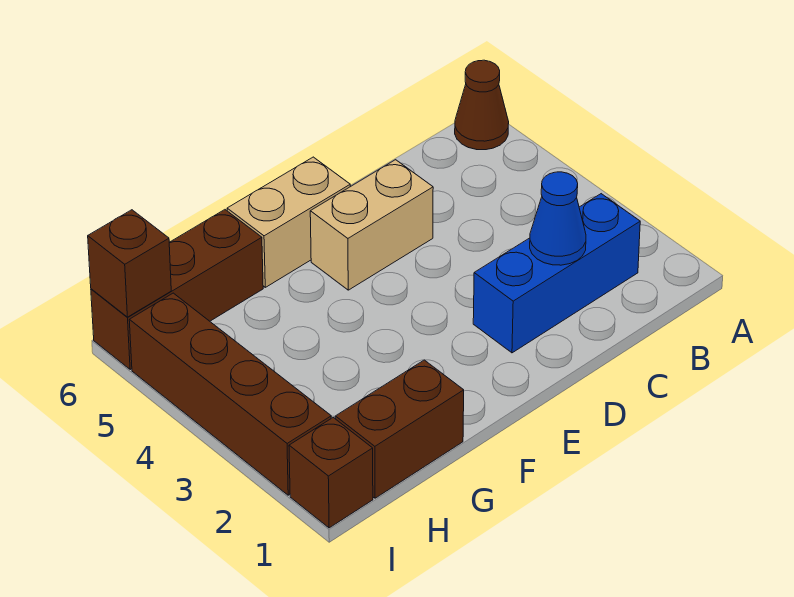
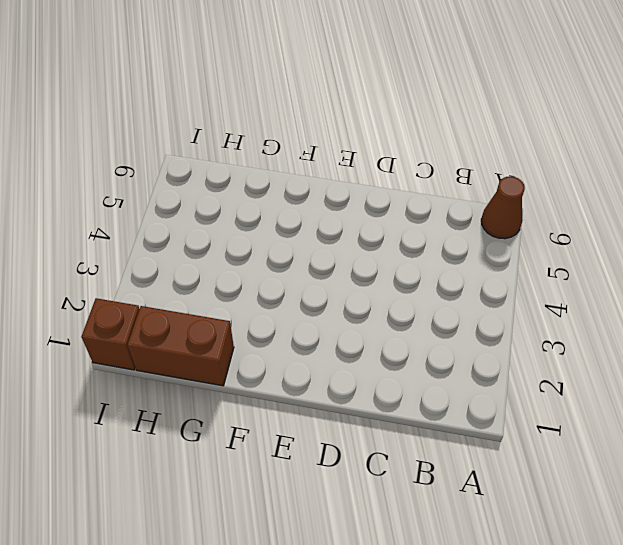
none -> blue brick B2:D2 level 1
none -> tan brick D5:E5 level 1

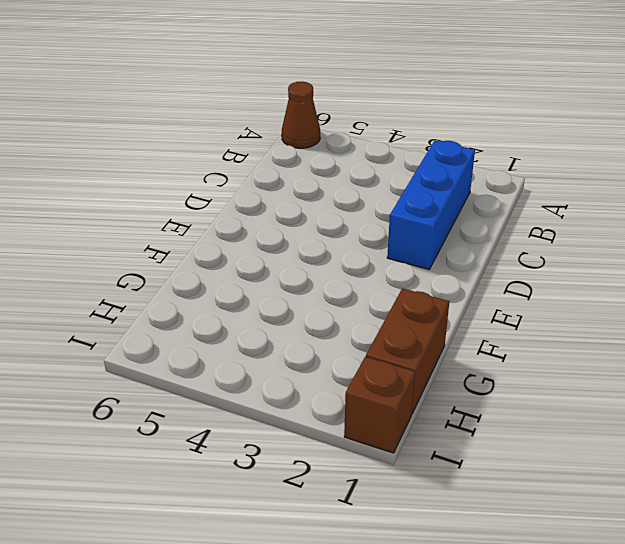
none -> tan brick D5:E5 level 1
none -> tan brick E6:F6 level 1

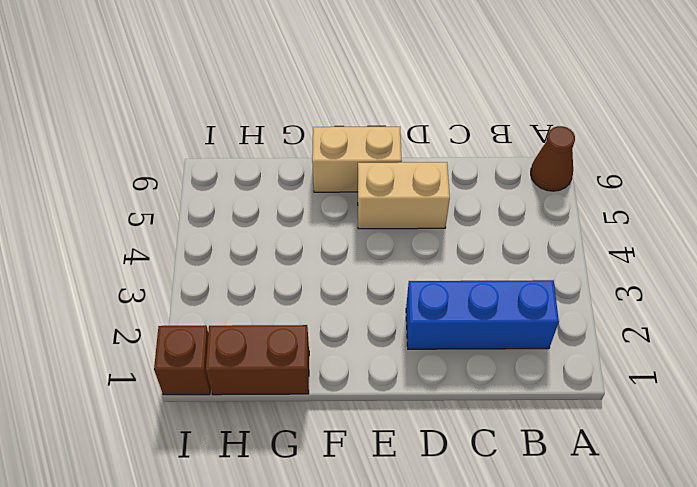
none -> brown brick G6:I6 level 1
none -> brown brick I2:I5 level 1

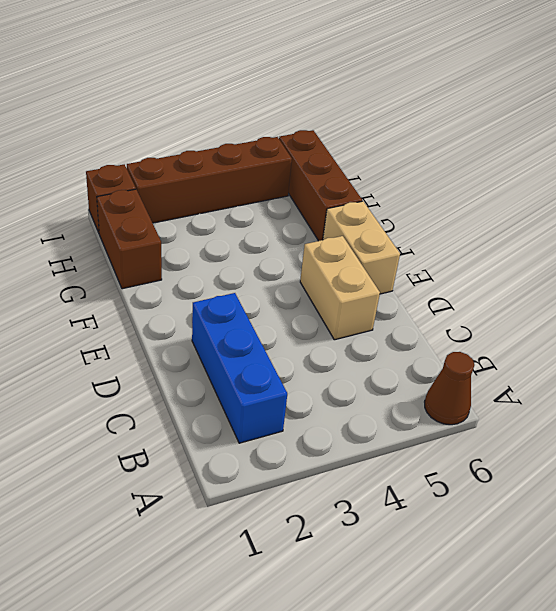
none -> blue cone C2 level 2
none -> brown brick I6 level 2

